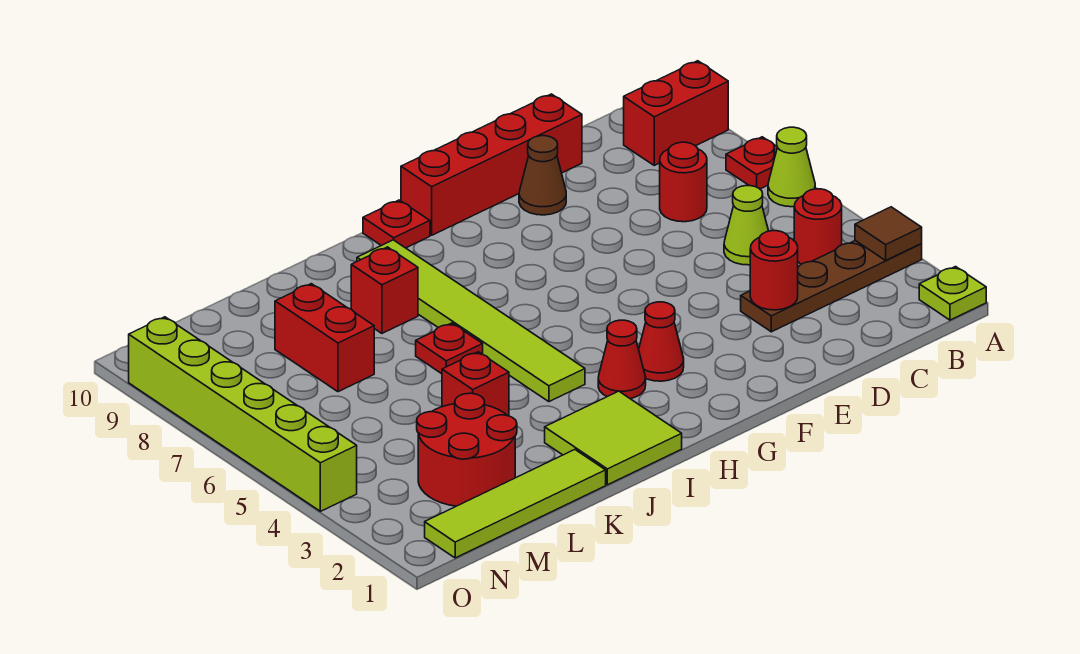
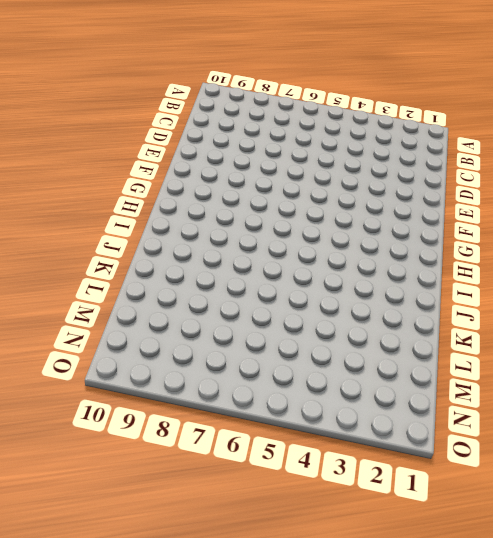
none -> lime plate A1 level 1
none -> brown plate A3:D3 level 1
none -> lime cone A6 level 1

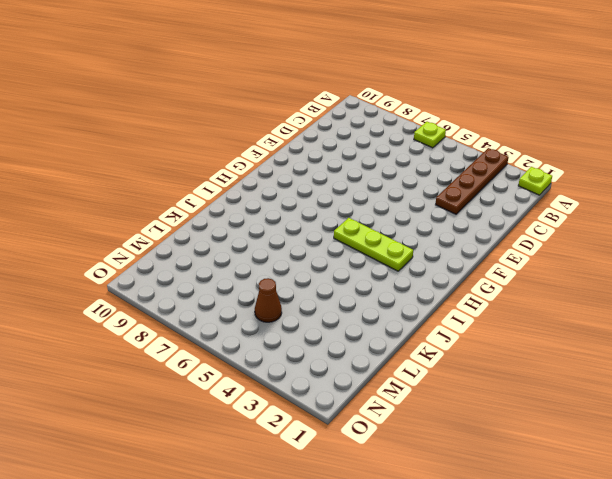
lime plate A6 level 1 -> lime cone A6 level 1
lime plate H3:H5 level 1 -> red cone H3 level 1
brown cone M5 level 1 -> brown cone E9 level 1
none -> red plate A7 level 1
none -> red brick A9:B9 level 1
none -> red round brick B4 level 1

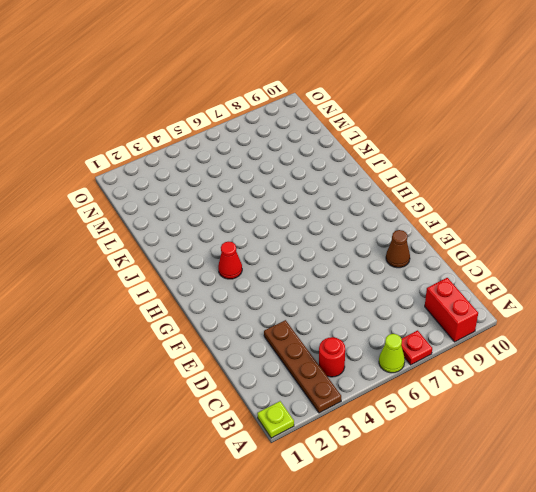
none -> lime cone C5 level 1
none -> red round brick C7 level 1
none -> red brick D10:G10 level 1

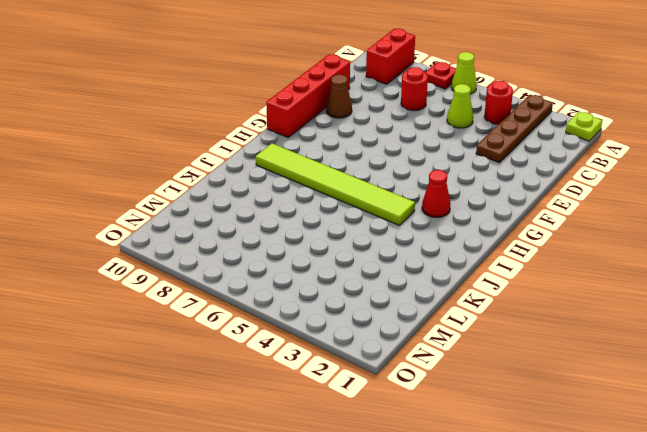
none -> red cone G3 level 1
none -> red plate H10 level 1
none -> lime tile I1:J2 level 1

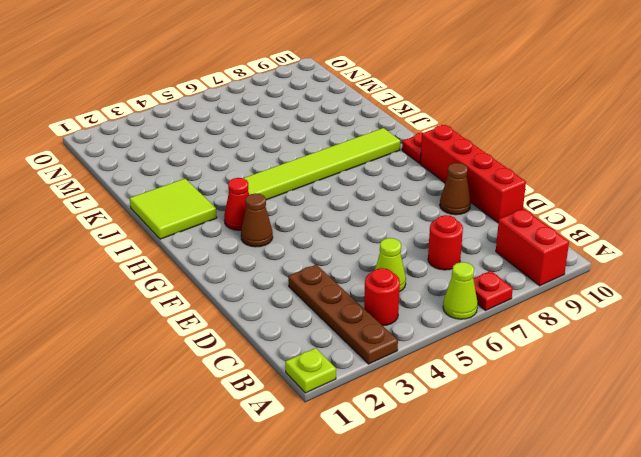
brown cone G3 level 1 -> red cone G3 level 1
none -> red plate J6 level 1
none -> red brick J8 level 1
none -> lime tile K1:N1 level 1

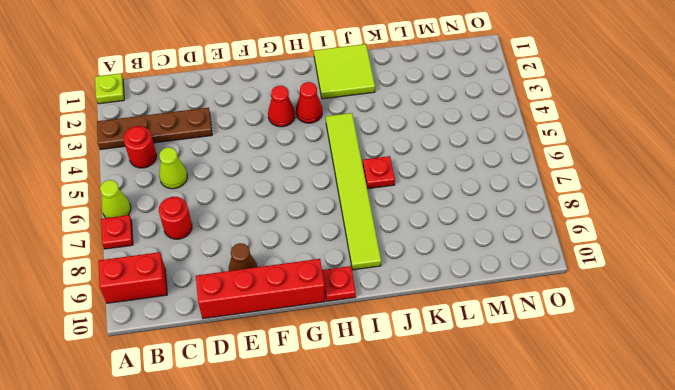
none -> red brick J8 level 1
none -> lime tile K1:N1 level 1
none -> red brick K4 level 1

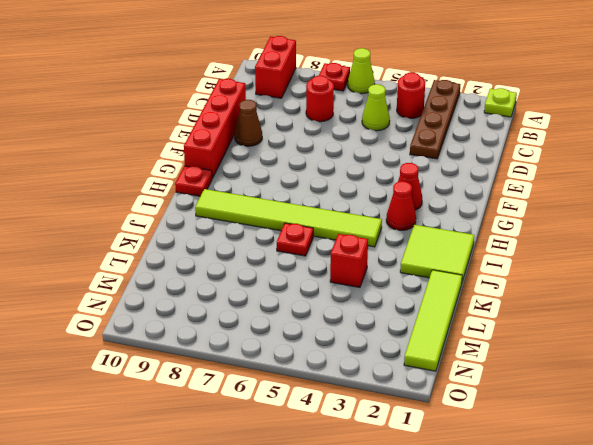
none -> red brick J8 level 1
none -> red round brick L2:M3 level 1
none -> red brick L7:L8 level 1

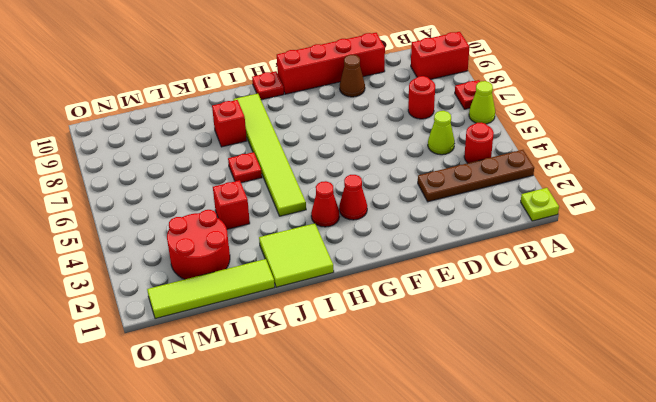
none -> red brick L7:L8 level 1
none -> lime brick O4:O9 level 1
none -> brown tile A3 level 2

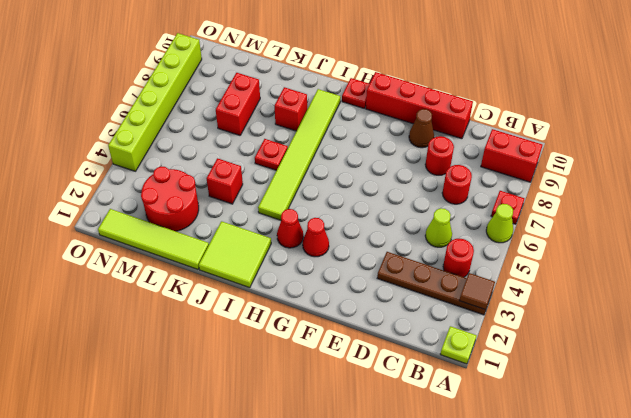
red round brick D8 level 1 -> red round brick D3 level 2

